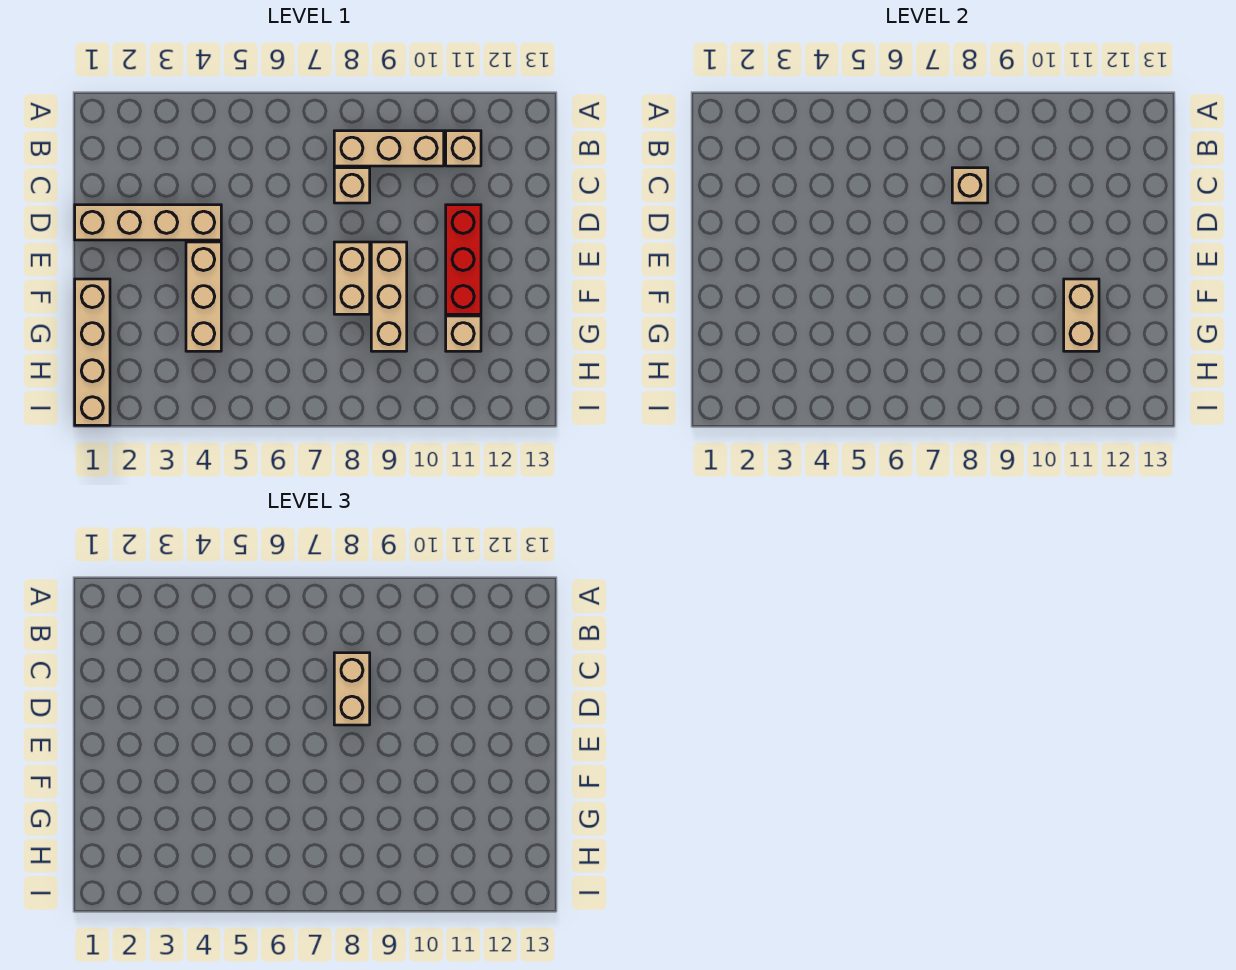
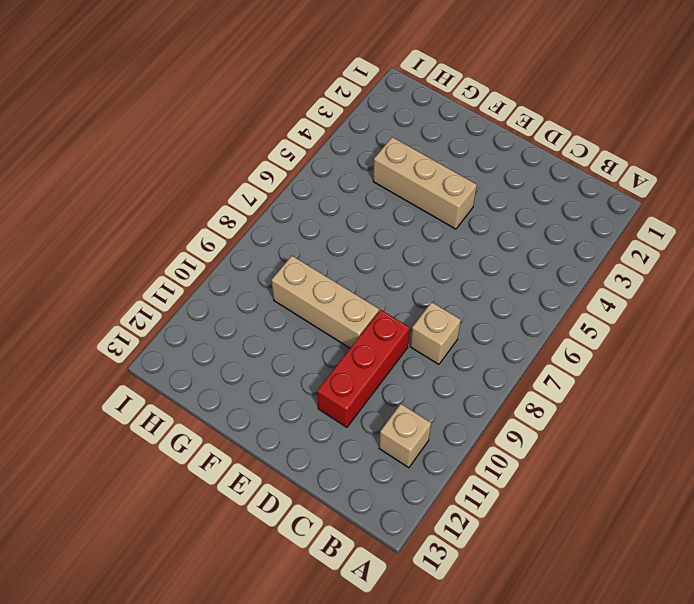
red brick D9:D11 level 1 -> red brick D11:F11 level 1
none -> tan brick B8:B10 level 1
none -> tan brick D1:D4 level 1
none -> tan brick E8:F8 level 1

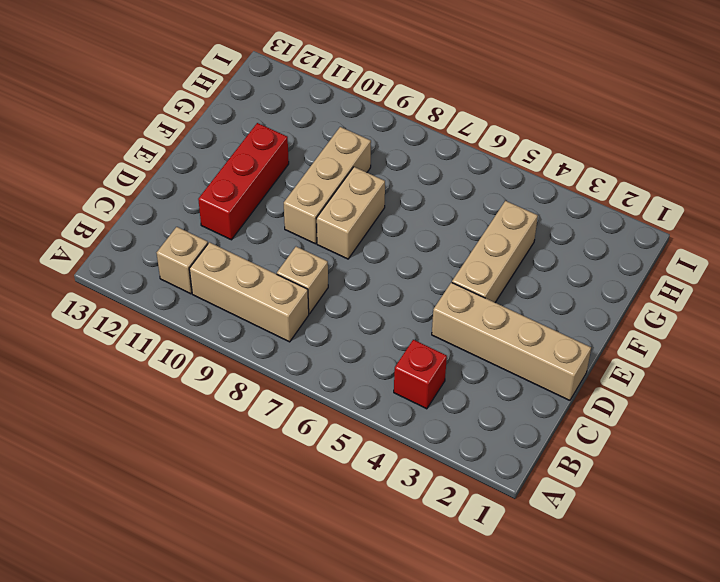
red brick B4 level 1 -> none
none -> tan brick F1:I1 level 1
none -> tan brick G11 level 1
none -> tan brick C8 level 2

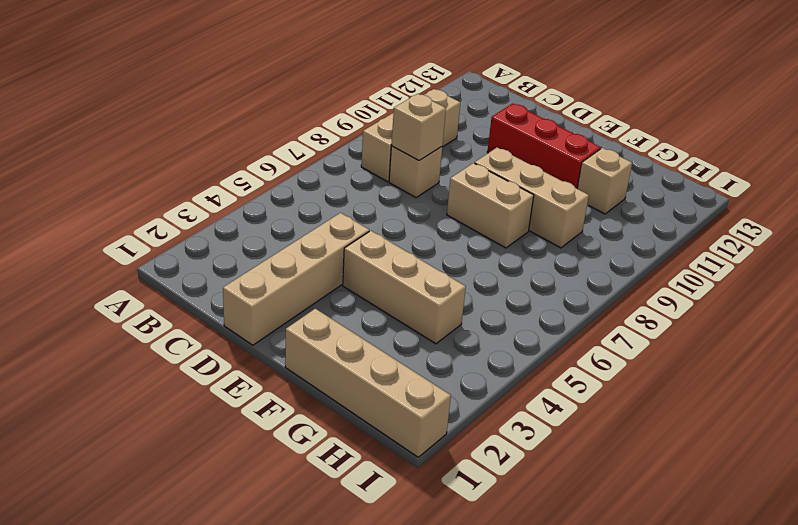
none -> tan brick B11 level 1
none -> tan brick F11:G11 level 2
none -> tan brick C8:D8 level 3

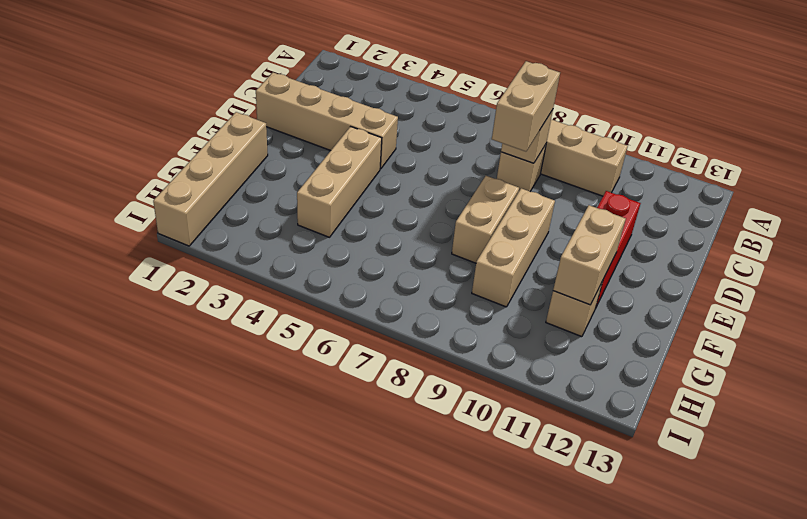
none -> tan brick B11 level 1

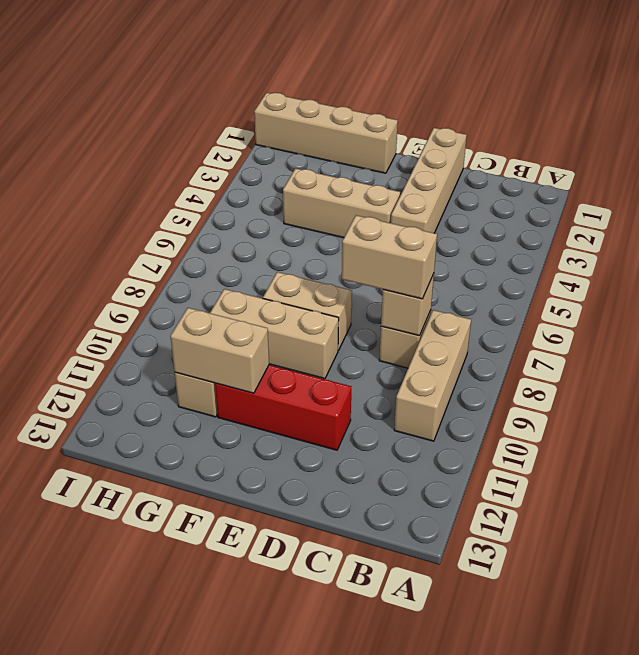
none -> tan brick B11 level 1

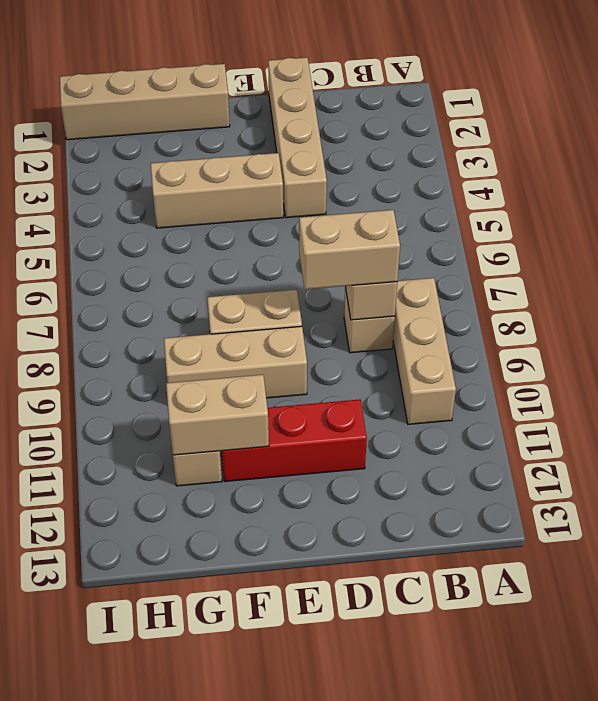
none -> tan brick B11 level 1

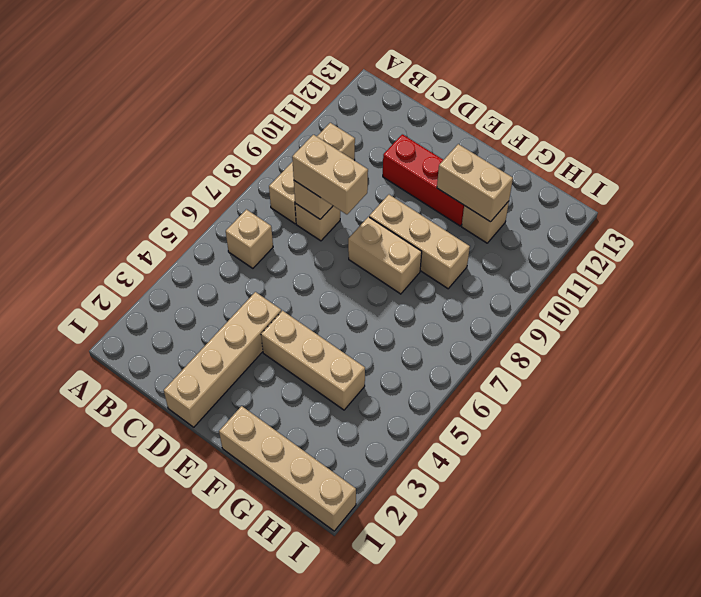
tan brick B6 level 1 -> tan brick B11 level 1

